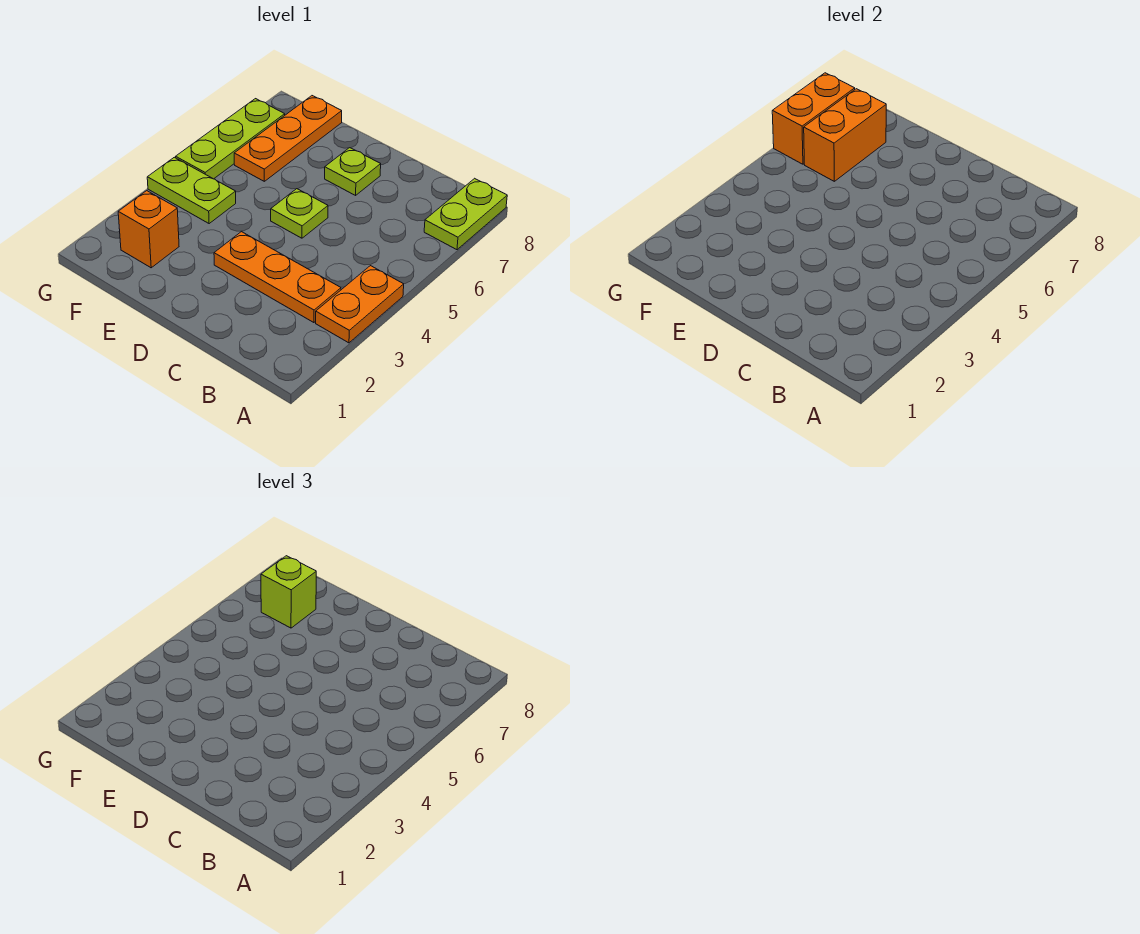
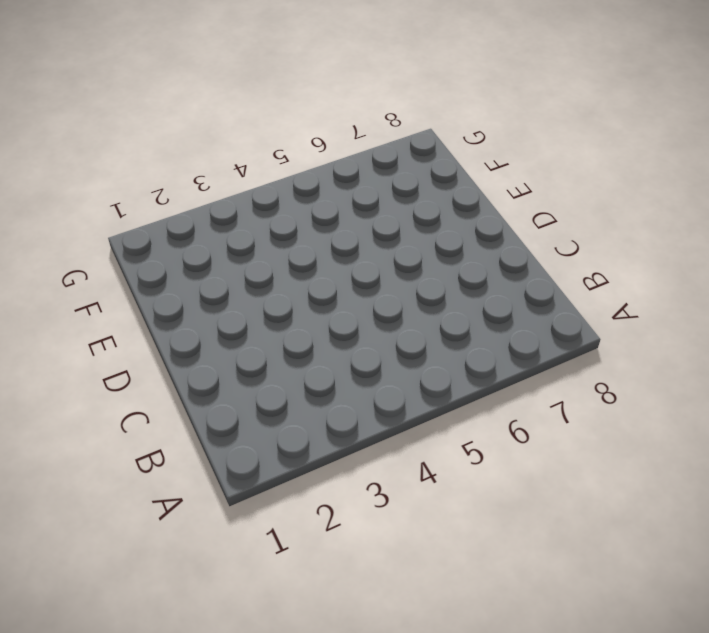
none -> orange plate A3:A4 level 1
none -> lime plate A7:A8 level 1
none -> orange plate B3:D3 level 1

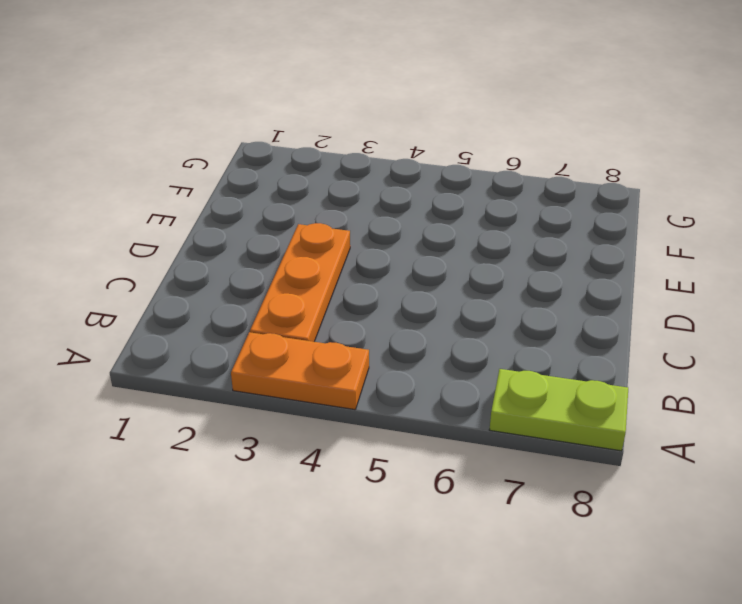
none -> lime plate D5 level 1
none -> lime plate D7 level 1
none -> orange brick F2 level 1

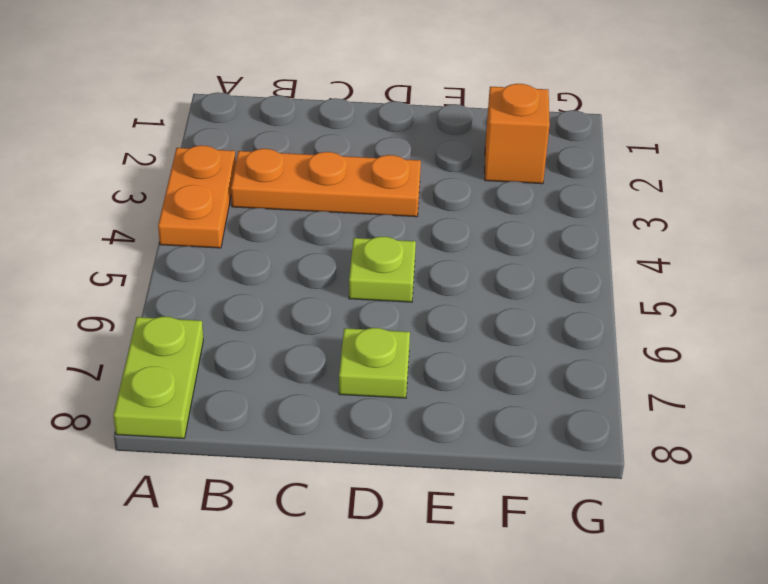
none -> lime plate F4:G4 level 1
none -> orange plate F6:F8 level 1
none -> lime plate G5:G7 level 1

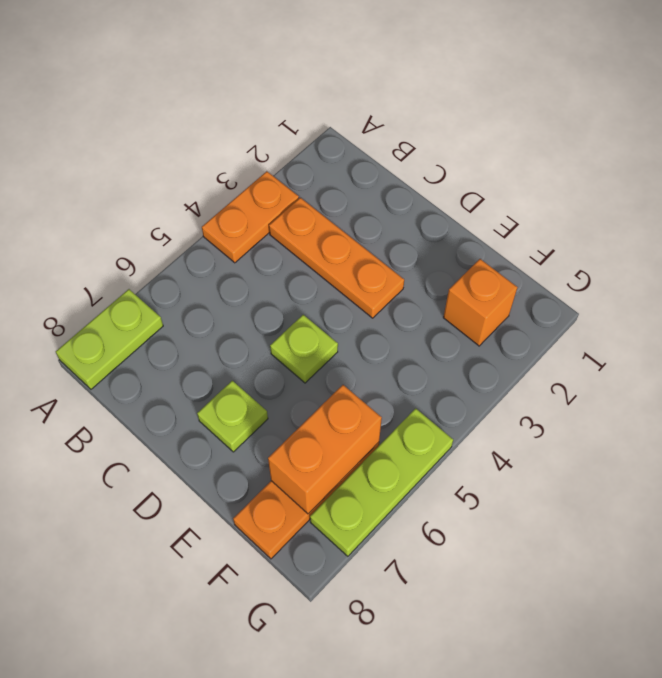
none -> lime plate F4:G4 level 1
none -> orange brick G6:G7 level 2
none -> lime brick F7 level 3

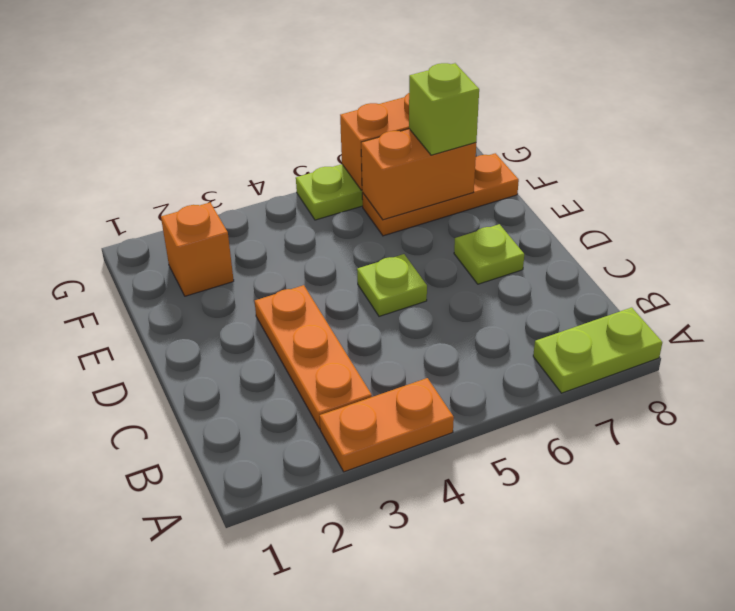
none -> lime plate F4:G4 level 1

